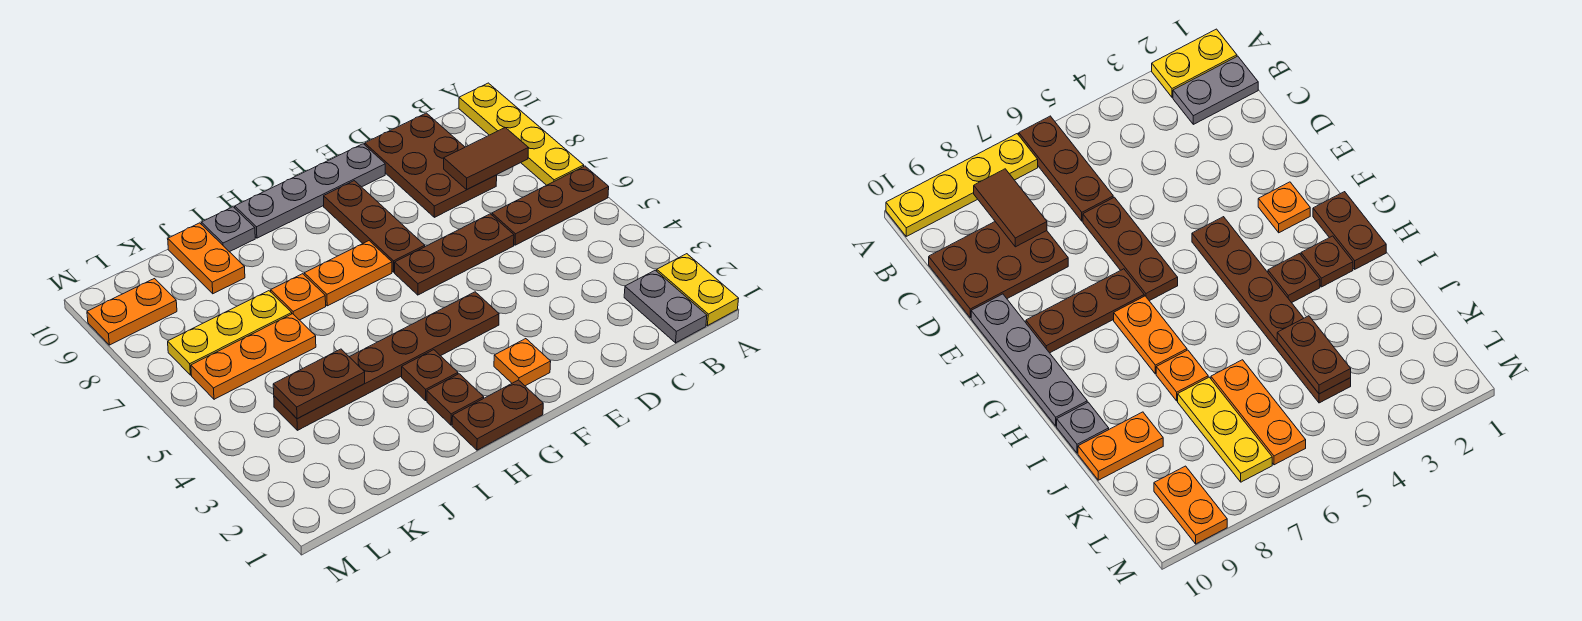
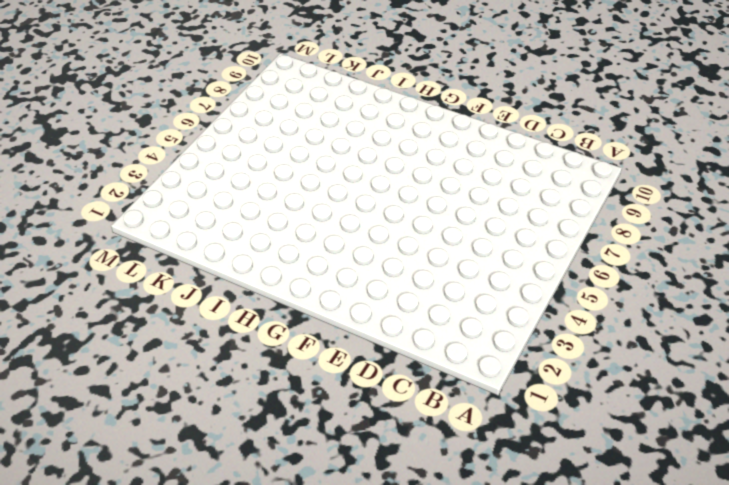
none -> yellow plate A1:A2 level 1
none -> brown plate A6:C6 level 1
none -> yellow plate A7:A10 level 1

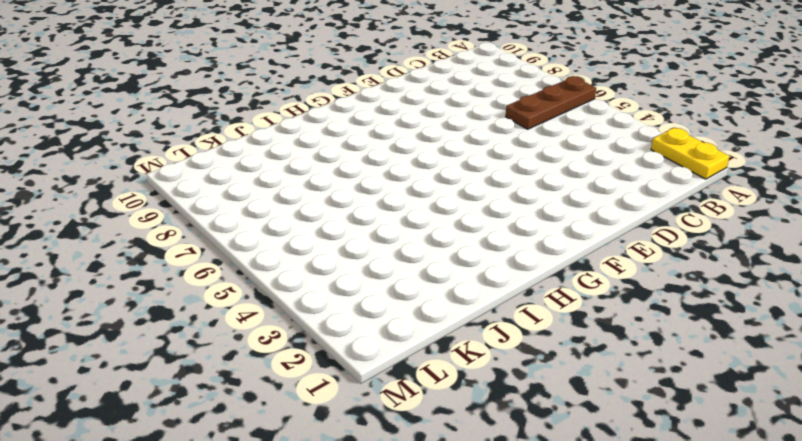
none -> yellow plate A7:A10 level 1
none -> grey plate B1:B2 level 1
none -> brown plate C8:D10 level 1

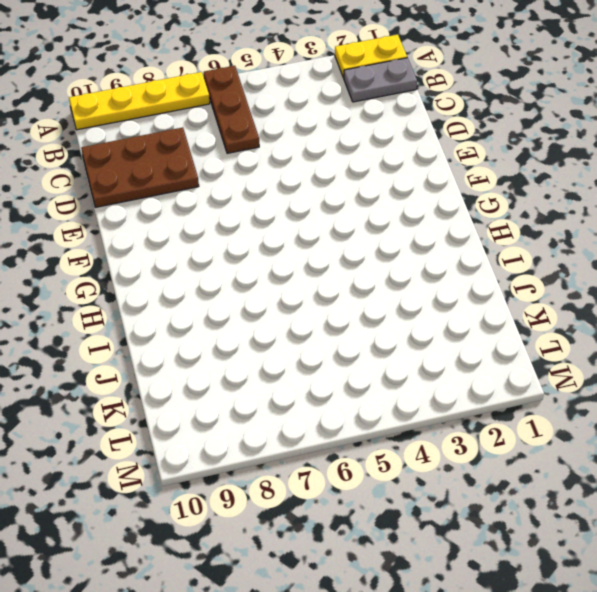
none -> brown plate D6:F6 level 1
none -> grey plate E10:H10 level 1
none -> orange plate F2 level 1

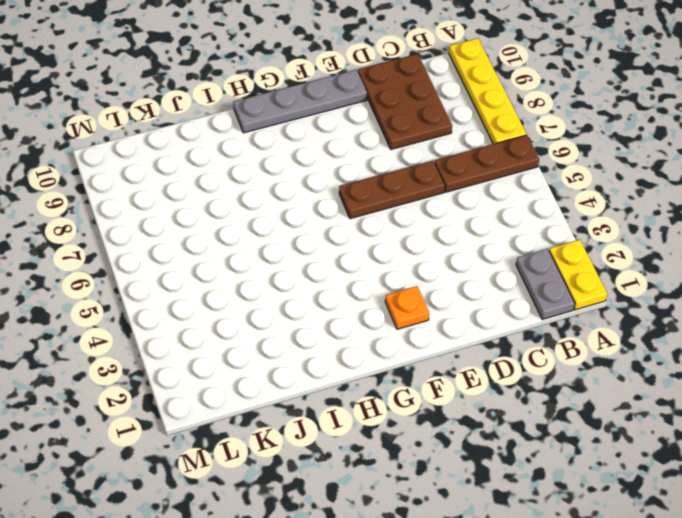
none -> brown plate F4:K4 level 1
none -> brown plate F7:F9 level 1
none -> brown plate G1:H1 level 1

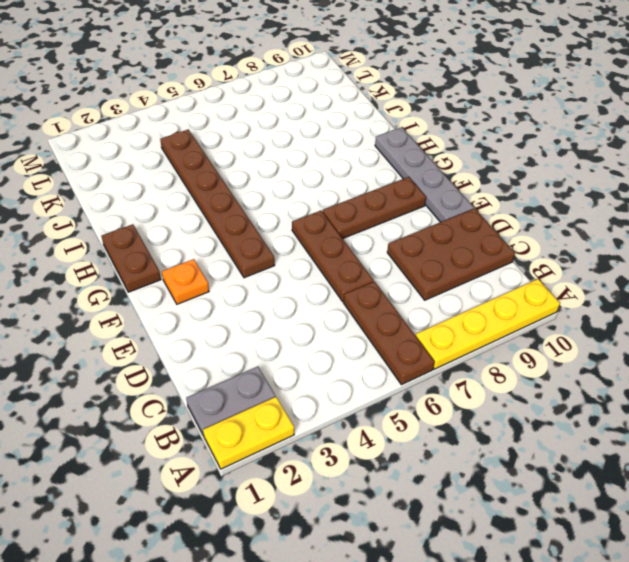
none -> orange plate G7:H7 level 1
none -> brown plate H2 level 1
none -> brown plate H3 level 1

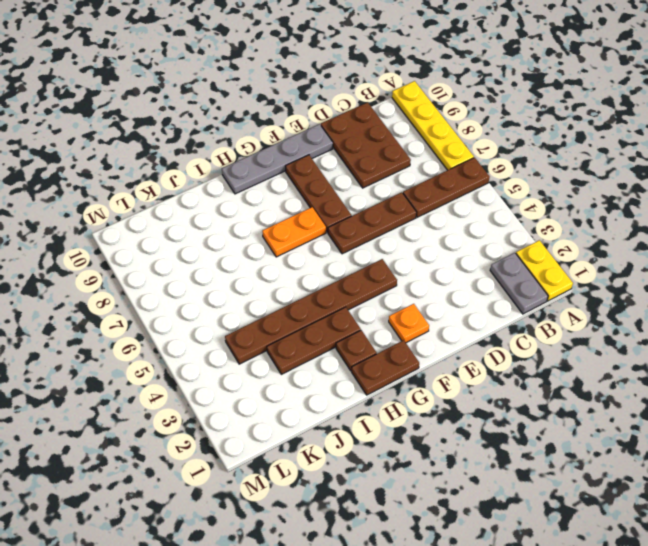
brown plate H3:J3 level 1 -> brown plate H3 level 1
none -> orange plate I7 level 1
none -> grey plate I10 level 1
none -> orange plate J6:L6 level 1

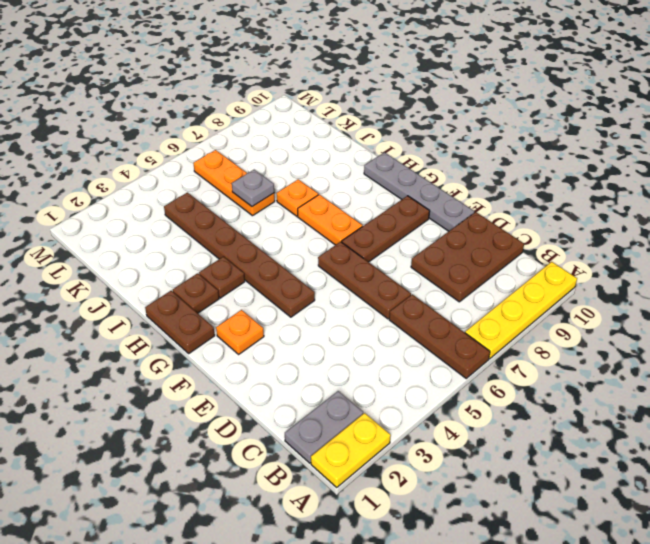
grey plate J6 level 2 -> grey plate I10 level 1
none -> yellow plate J7:L7 level 1
none -> orange plate J9:J10 level 1
none -> orange plate L9:M9 level 1

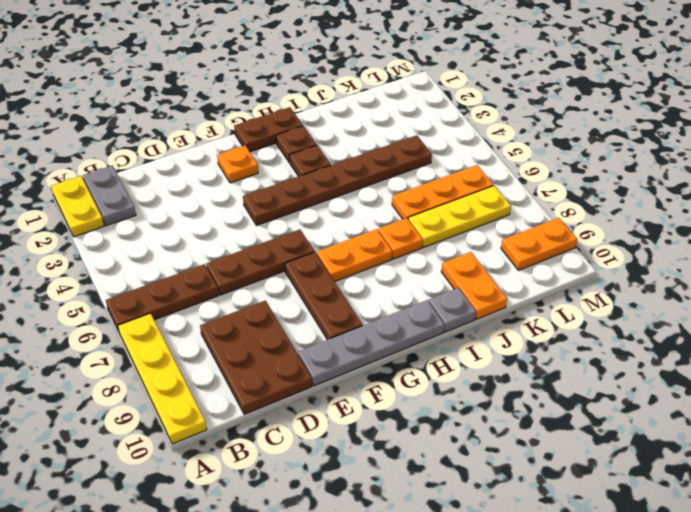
none -> brown tile B8:C8 level 2
none -> brown plate J4:K4 level 2

